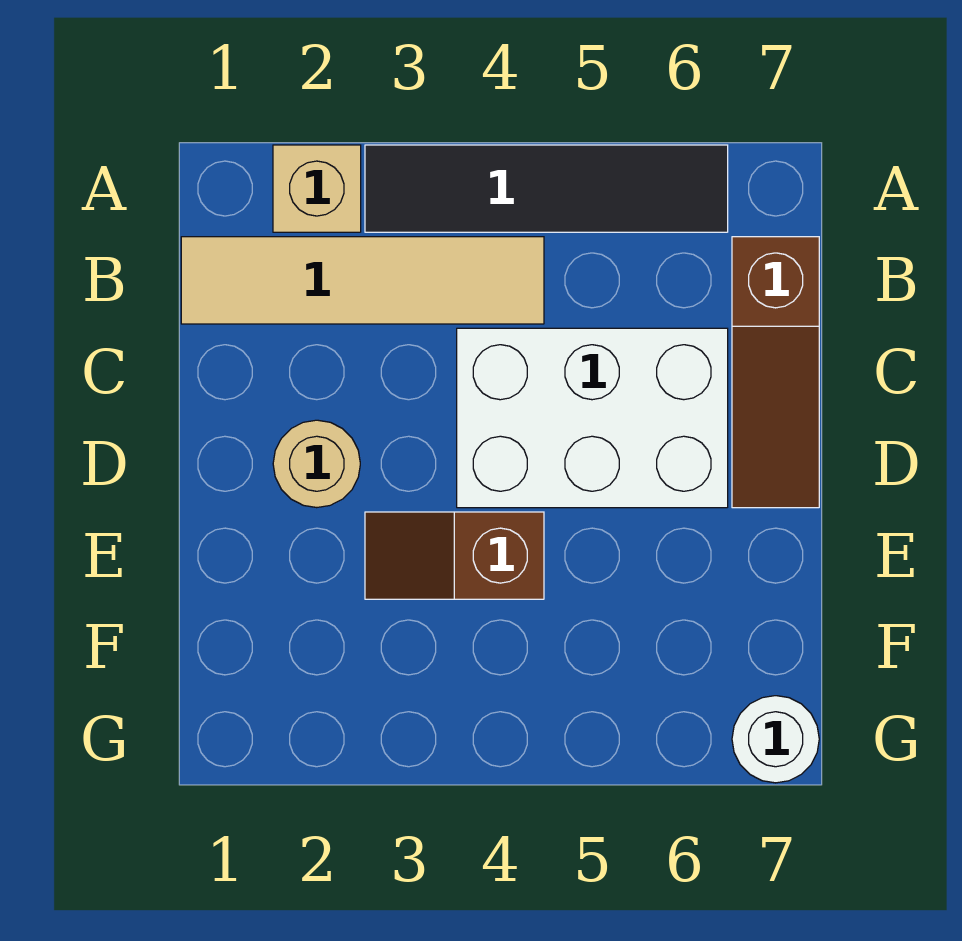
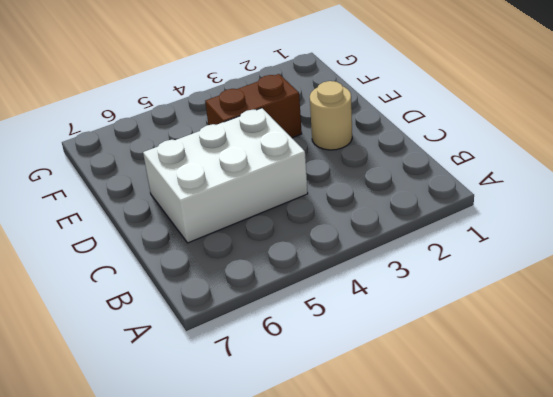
brown brick E3:E4 level 1 -> brown slope E3:E4 level 1 top 4
none -> tan brick A2 level 1
none -> black tile A3:A6 level 1

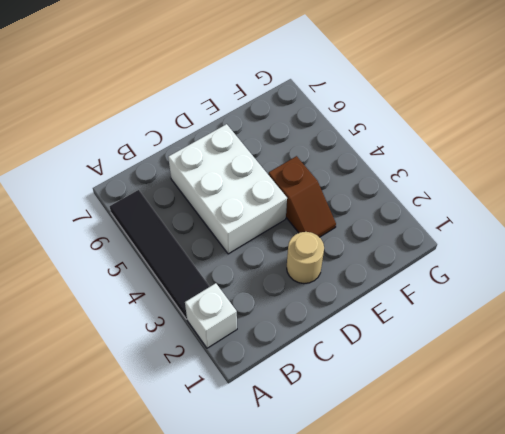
white brick A2 level 1 -> tan brick A2 level 1
none -> tan tile B1:B4 level 1
none -> brown slope B7:D7 level 1 top B

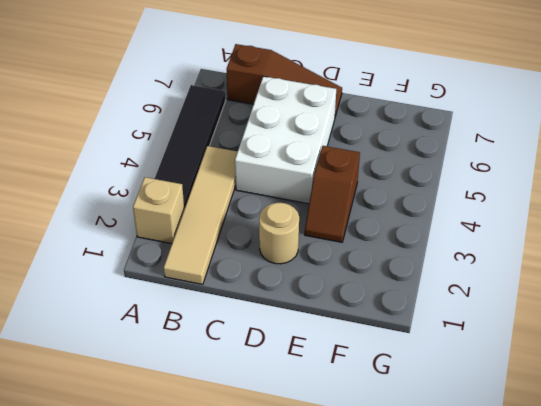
none -> white round brick G7 level 1

